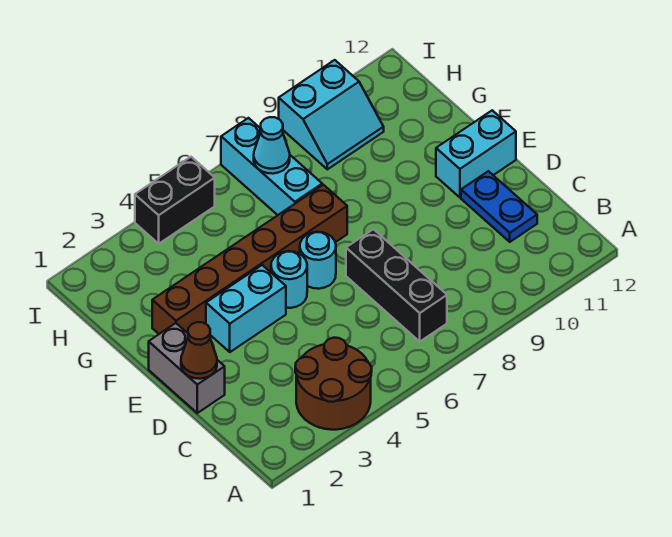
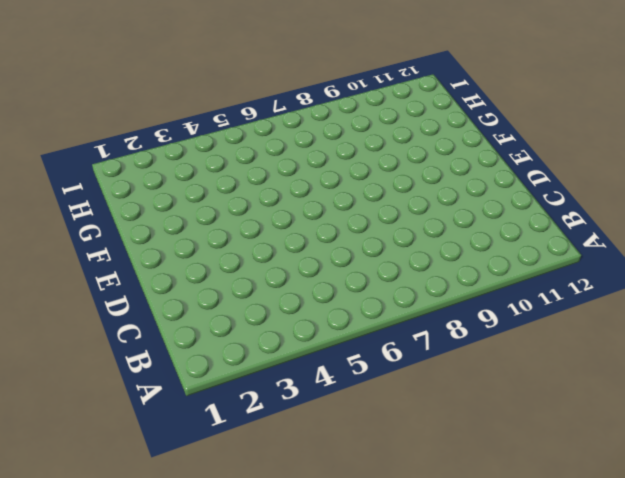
none -> brown round brick A3:B4 level 1
none -> black brick B7:D7 level 1
none -> blue plate C11:D11 level 1

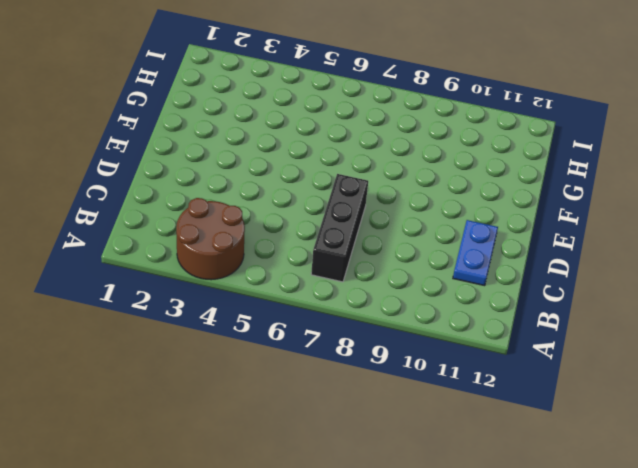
none -> grey brick D1:E1 level 1
none -> cyan brick E3:E4 level 1
none -> cyan round brick E5 level 1

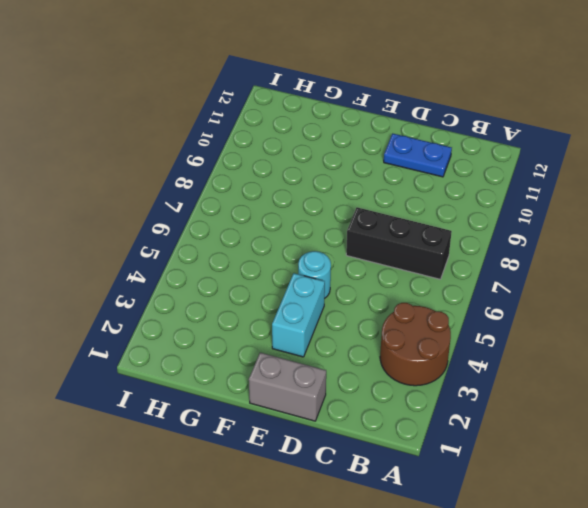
none -> cyan round brick E6 level 1
none -> cyan brick E11:E12 level 1
none -> brown brick F2:F7 level 1

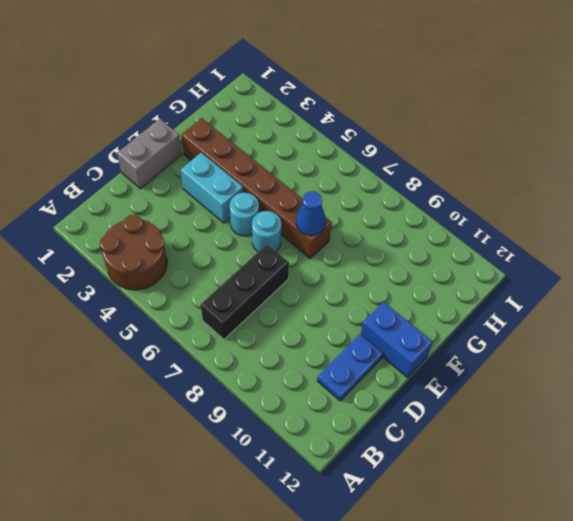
blue brick E11:E12 level 1 -> cyan brick E11:E12 level 1
blue cone F7 level 2 -> none
none -> cyan brick G7:I7 level 1
none -> cyan slope H9:I10 level 1 top I
none -> black brick I4:I5 level 1

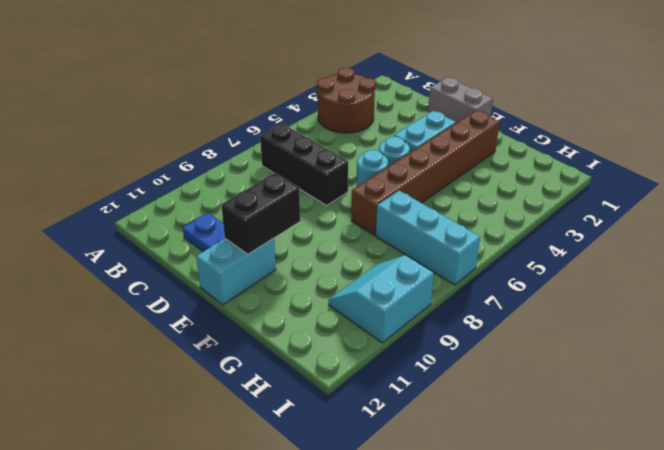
black brick E10:E11 level 2 -> black brick I4:I5 level 1
none -> brown cone D1 level 2
none -> cyan cone H7 level 2

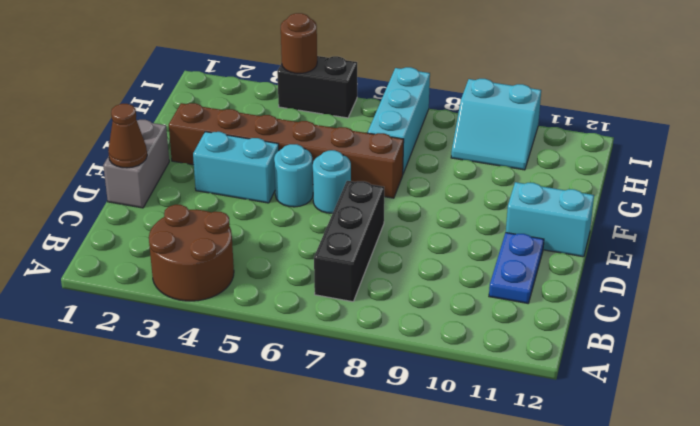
brown round brick I4 level 2 -> none
none -> cyan cone H7 level 2

